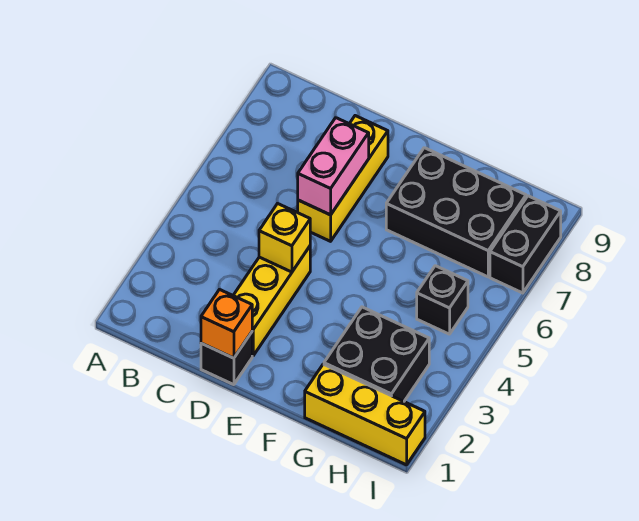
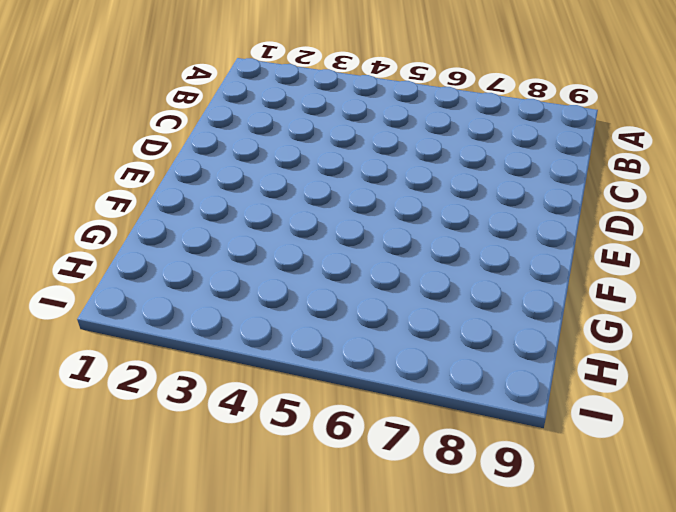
none -> black brick D1 level 1
none -> yellow brick D2:D4 level 1

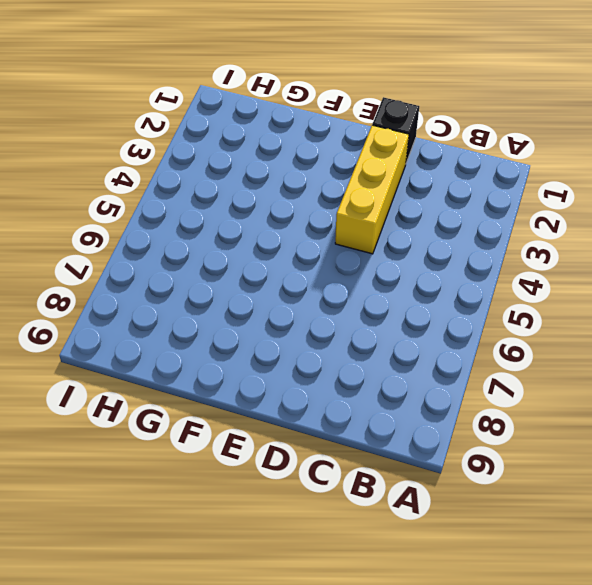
none -> yellow brick D6:D8 level 1
none -> black brick F7:H8 level 1

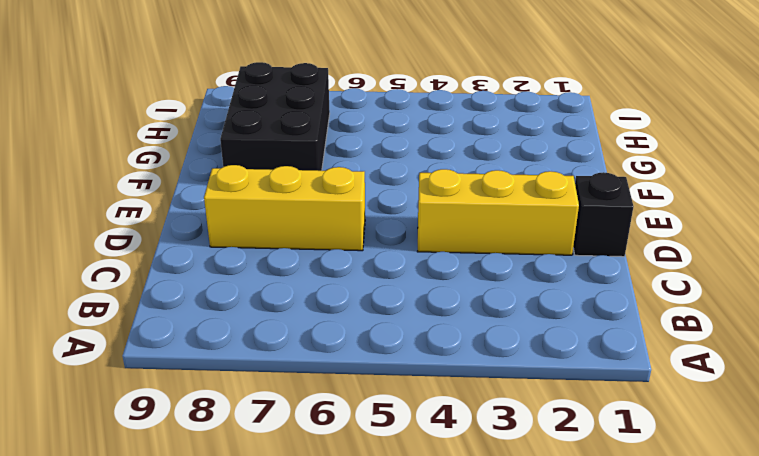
none -> yellow brick G1:I1 level 1
none -> black brick G2:H3 level 1

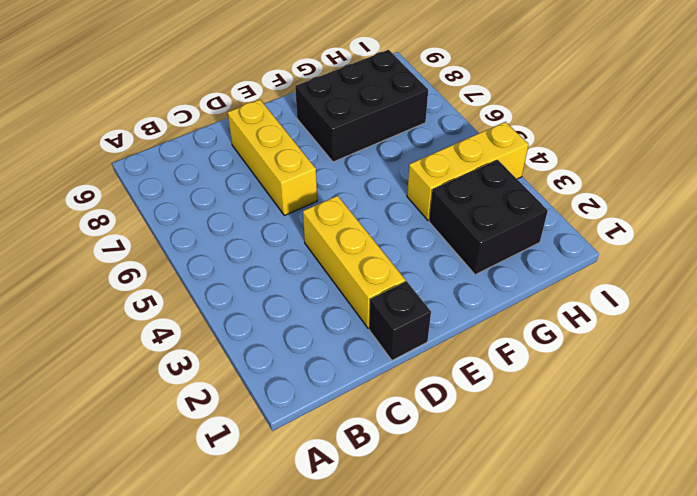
yellow brick G4:I4 level 1 -> yellow brick G1:I1 level 1
none -> black brick H5 level 1
none -> black brick I7:I8 level 1

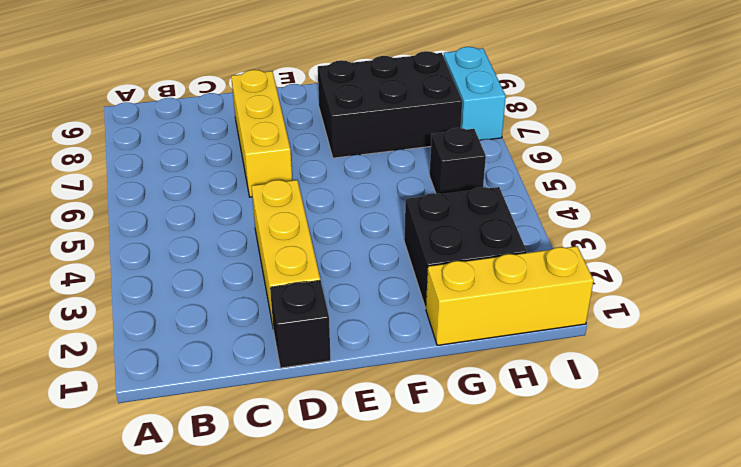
cyan brick I7:I8 level 1 -> black brick I7:I8 level 1
none -> orange brick D1 level 2
none -> yellow brick D4 level 2

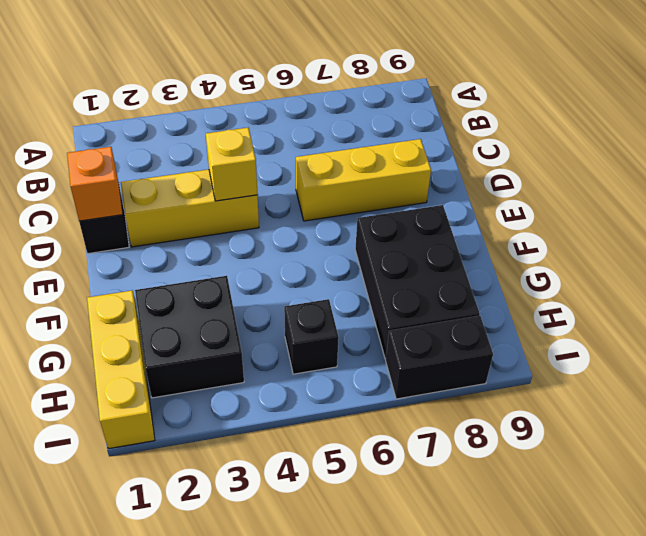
none -> pink brick D6:D7 level 2

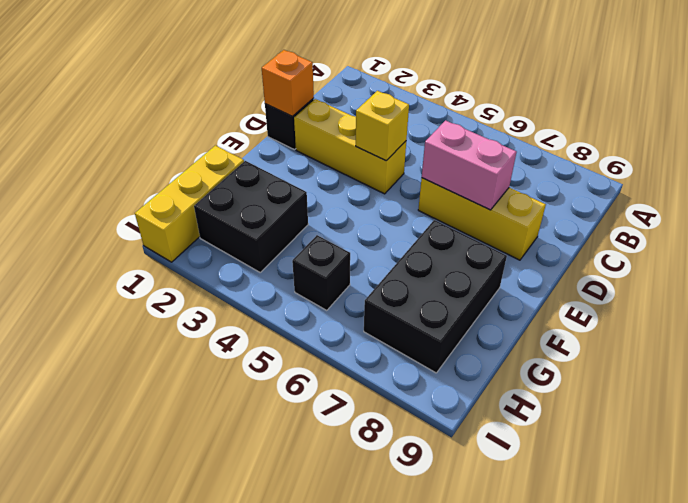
none -> black brick I7:I8 level 1

